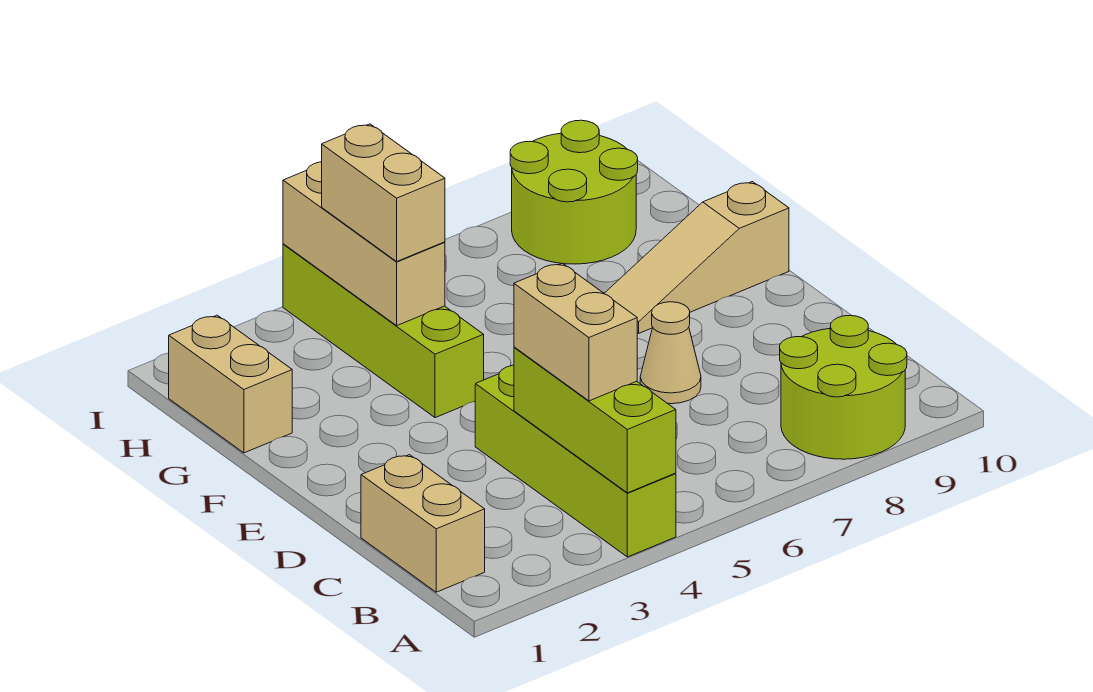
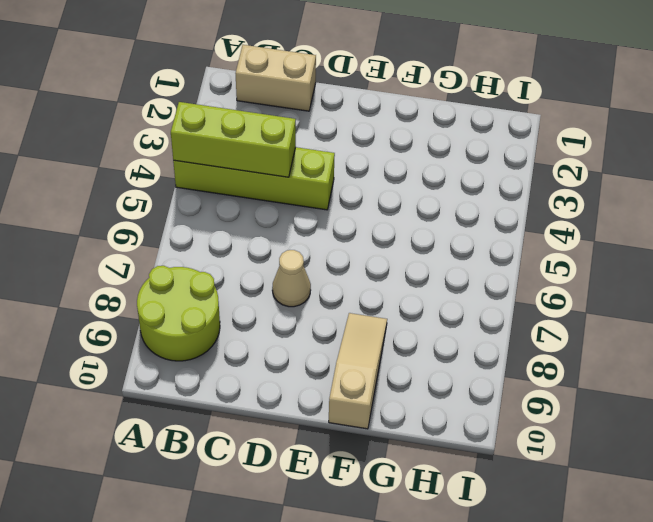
none -> lime brick F4:I4 level 1
none -> tan brick G1:H1 level 1
none -> lime round brick H8:I9 level 1

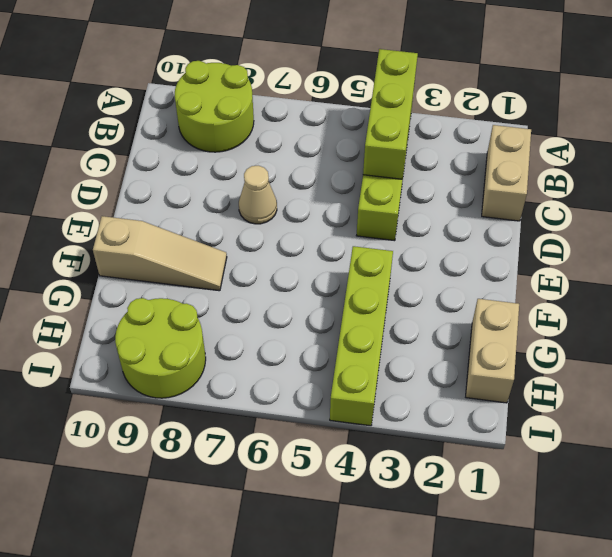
none -> tan brick G4:I4 level 2
none -> tan brick B4:C4 level 3
none -> tan brick G4:H4 level 3

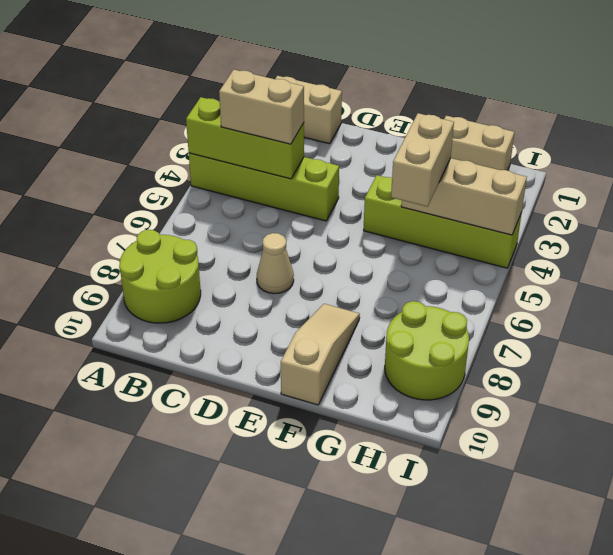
tan brick G4:G5 level 3 -> tan brick G4:H4 level 3

